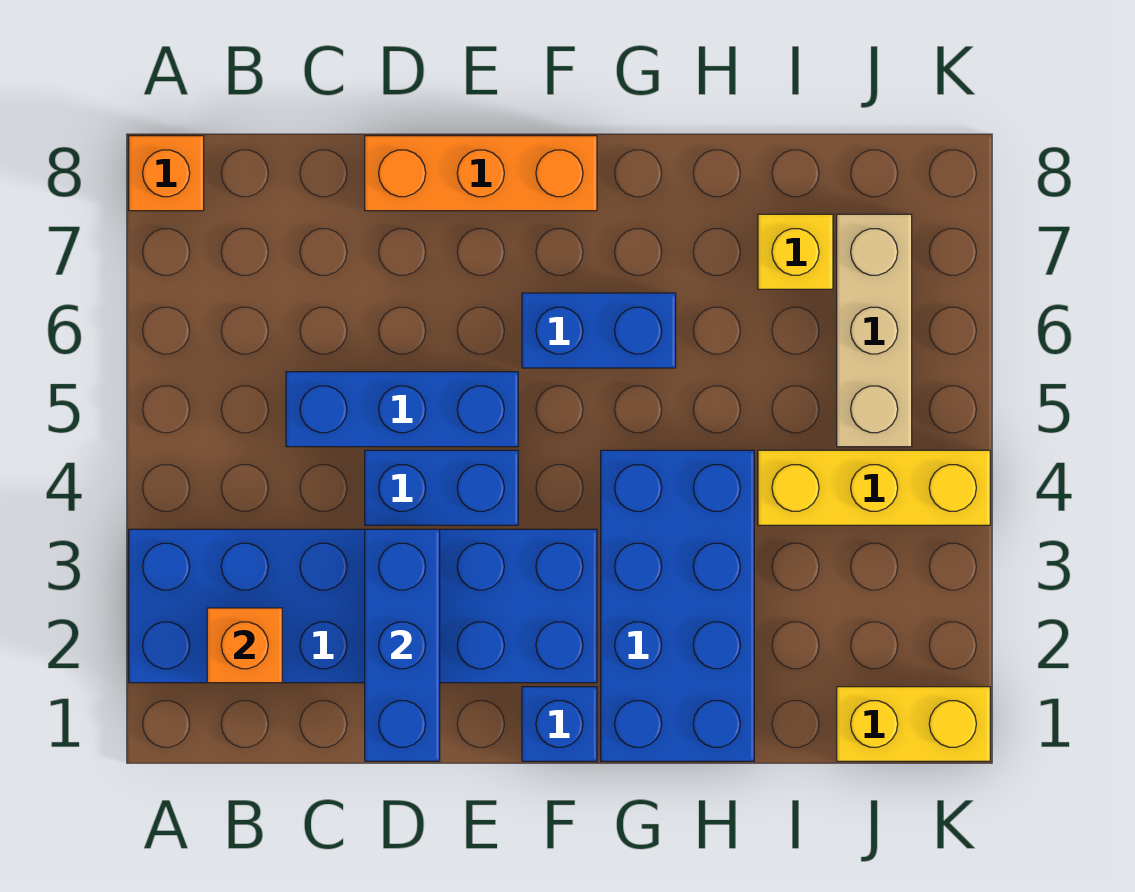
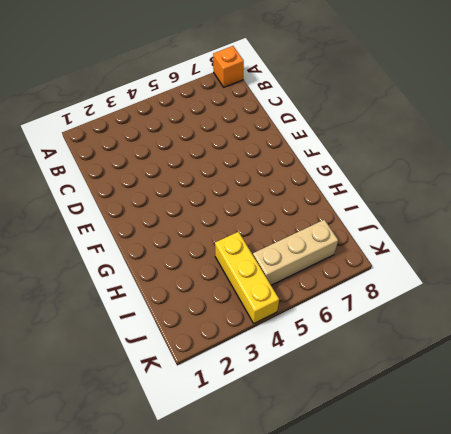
none -> blue brick A2:F3 level 1
none -> blue brick C5:E5 level 1
none -> blue brick D4:E4 level 1

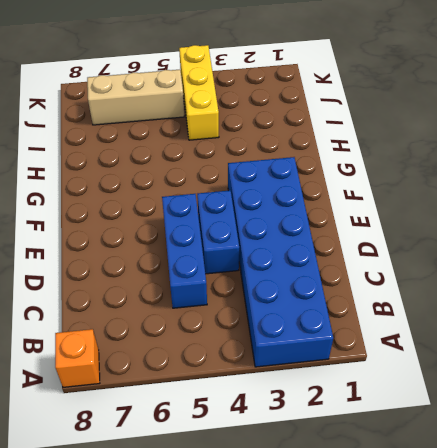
none -> orange brick D8:F8 level 1
none -> blue brick F1 level 1
none -> blue brick F6:G6 level 1

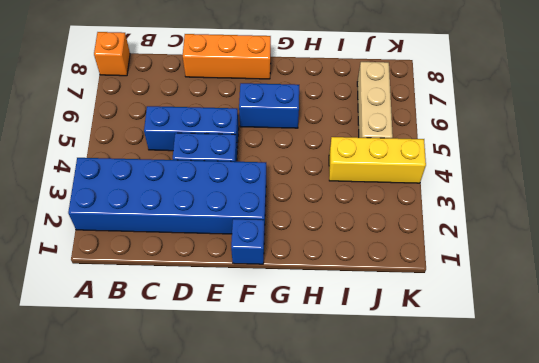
none -> blue brick G1:H4 level 1
none -> yellow brick I7 level 1
none -> yellow brick J1:K1 level 1

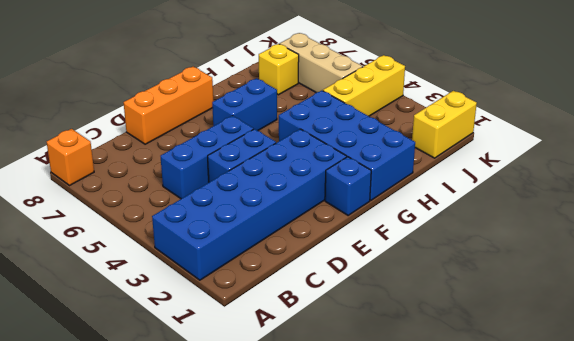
none -> orange brick B2 level 2
none -> blue brick D1:D3 level 2

